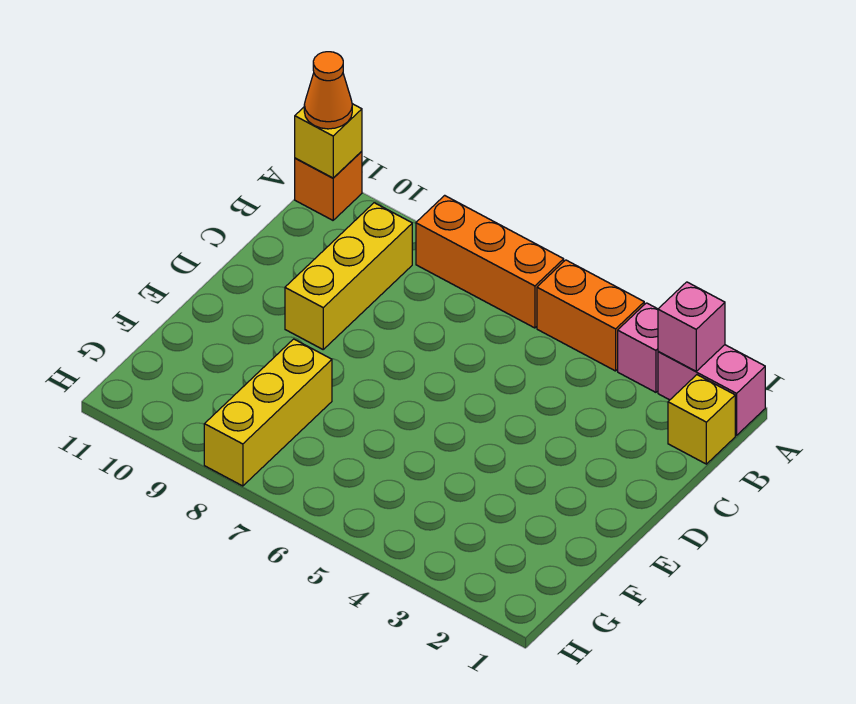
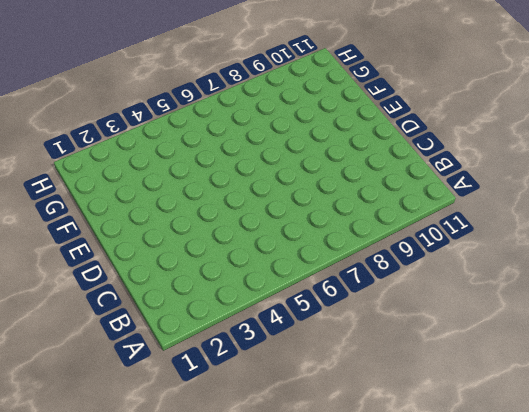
none -> pink brick A1:A2 level 1
none -> pink brick A3 level 1

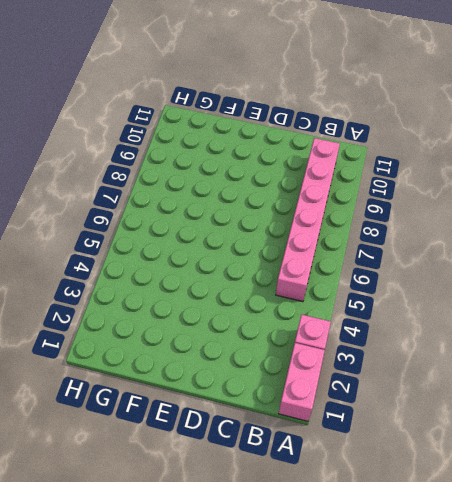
pink brick B5:B10 level 1 -> yellow brick B9:D9 level 1
none -> orange brick A4:A5 level 1
none -> orange brick A6:A8 level 1

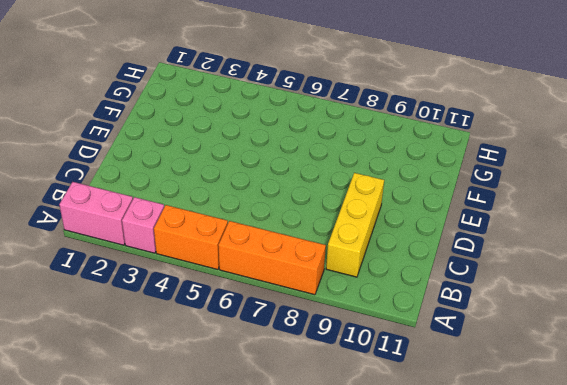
none -> orange brick A11 level 1
none -> yellow brick B1 level 1

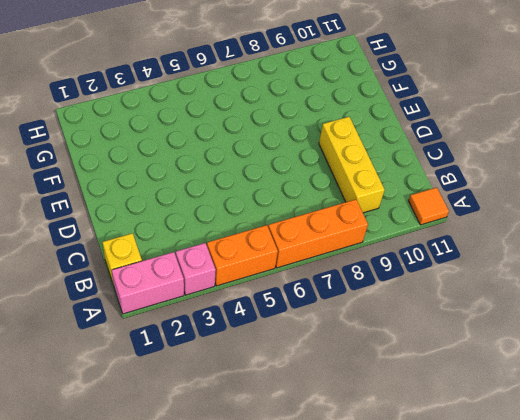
orange tile A11 level 1 -> orange brick A11 level 1
none -> yellow brick F8:H8 level 1
none -> pink brick A2 level 2

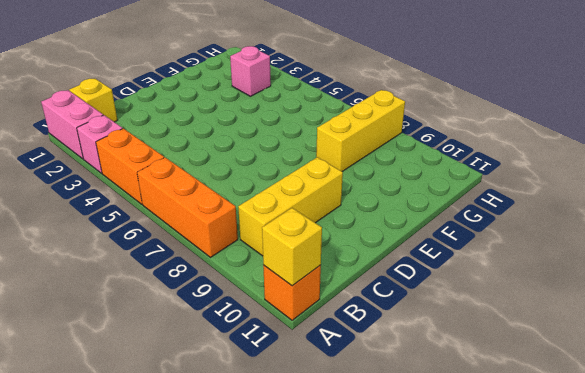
pink brick G3 level 1 -> pink brick A2 level 2
none -> orange cone A11 level 3

